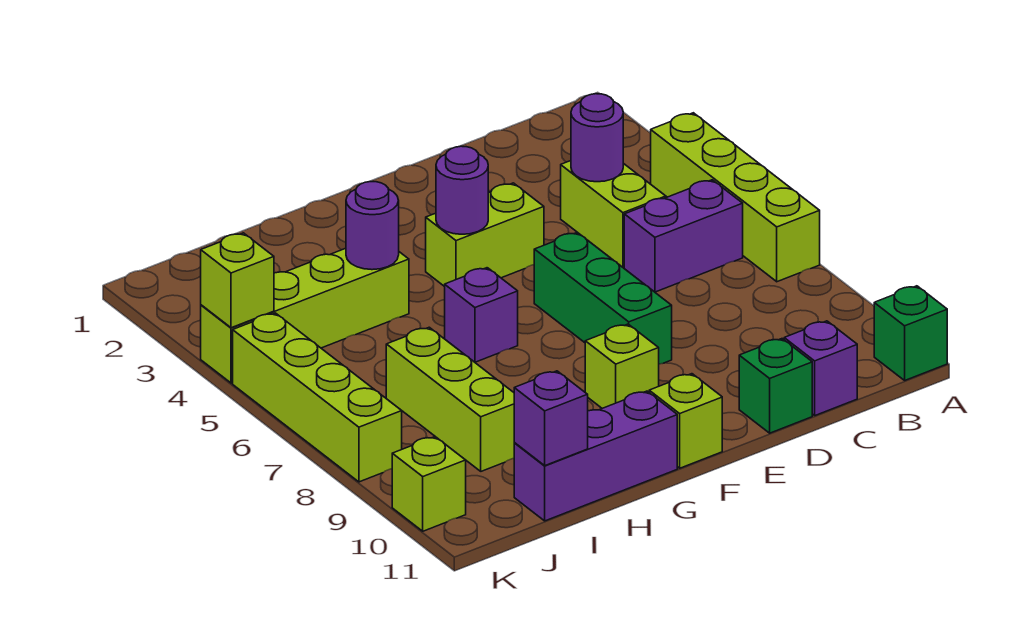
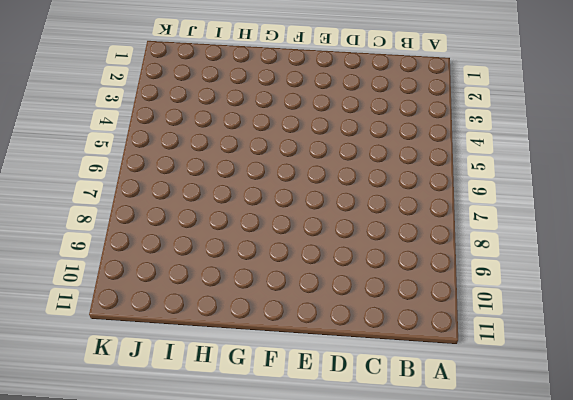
none -> lime brick A4:A7 level 1
none -> green brick A11 level 1
none -> purple brick B6:C6 level 1

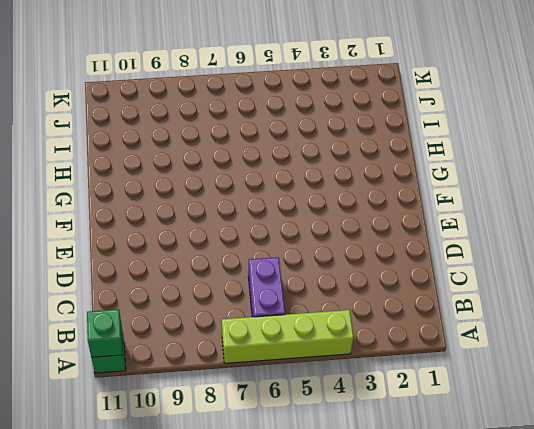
green brick A11 level 2 -> green brick D11 level 1
none -> lime brick C4:C5 level 1
none -> purple brick C11 level 1
none -> lime brick E4:F4 level 1

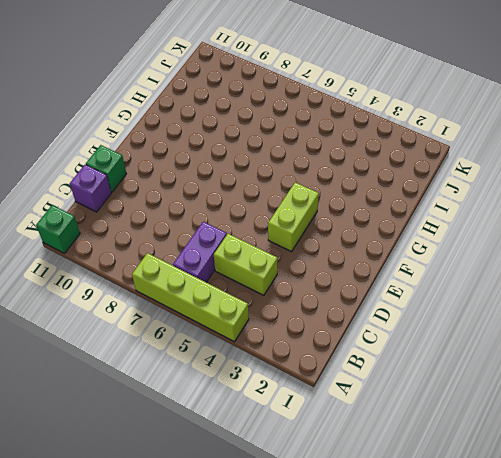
none -> green brick E6:E8 level 1
none -> lime brick F9 level 1
none -> lime brick F11 level 1

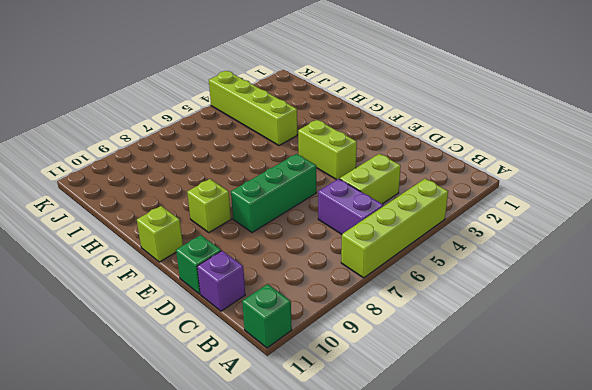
none -> purple brick G6 level 1
none -> purple brick G11:I11 level 1
none -> lime brick I7:I9 level 1

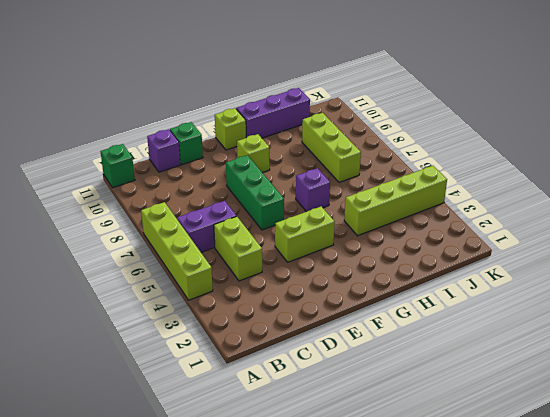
none -> lime brick K5:K8 level 1
none -> lime brick K10 level 1
none -> purple round brick C4 level 2

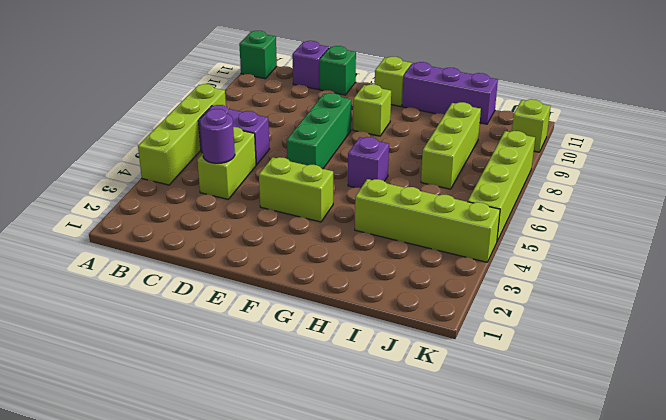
none -> purple round brick F4 level 2
none -> purple round brick H4 level 2
none -> purple brick I11 level 2

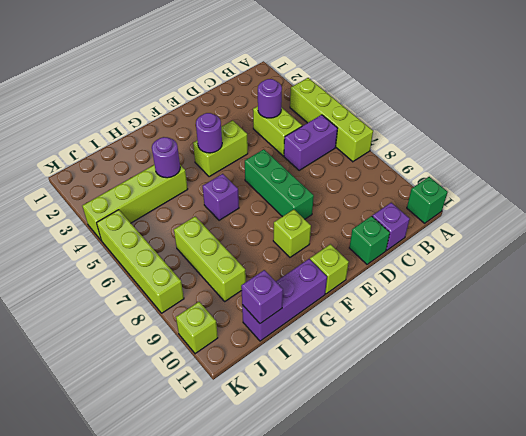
none -> lime brick K4 level 2

